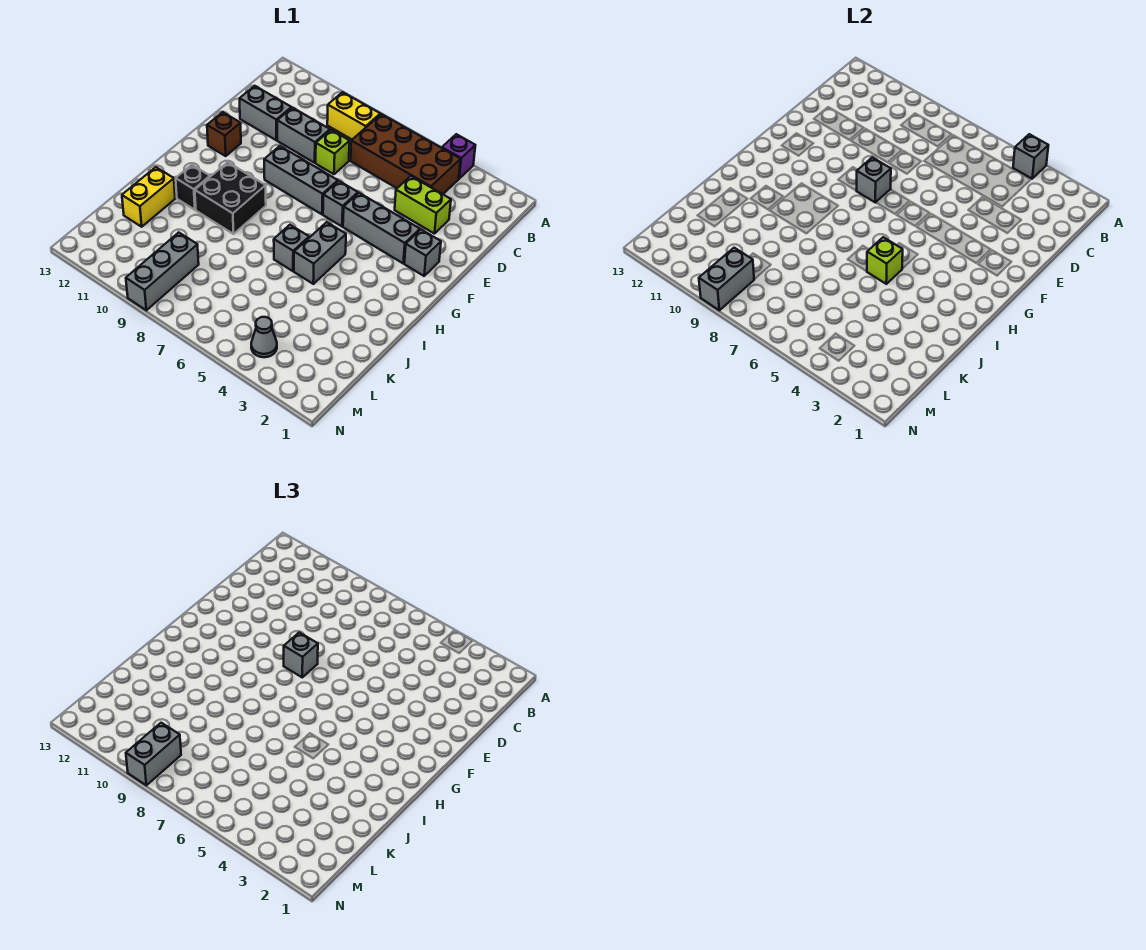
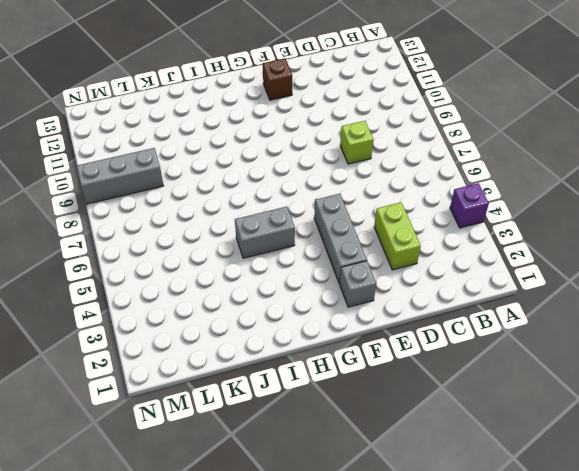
none -> brown brick B4:C7 level 1
none -> yellow brick B8:B9 level 1
none -> grey brick D9:D10 level 1

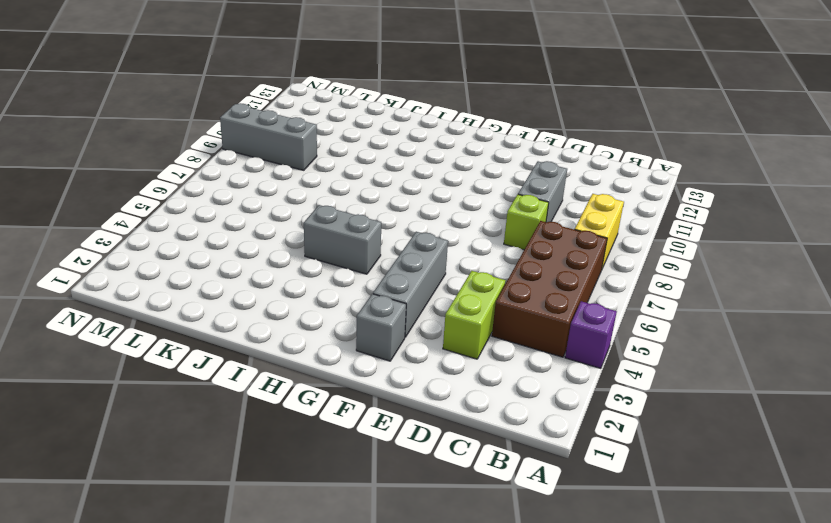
none -> grey brick D11:D12 level 1
none -> grey brick F6 level 1
none -> grey brick F7:F9 level 1

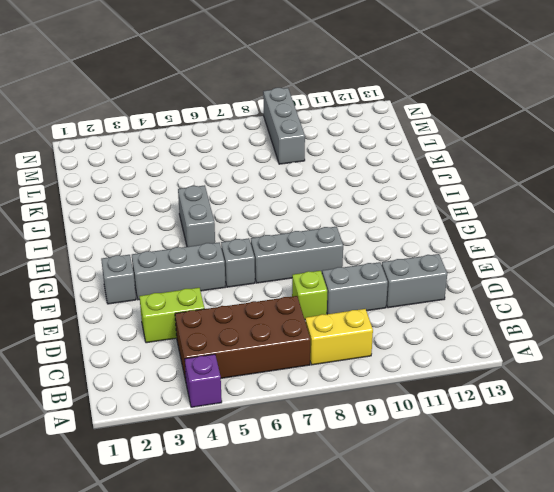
none -> brown brick F12 level 1
none -> black brick H9:I10 level 1
none -> grey brick I6 level 1

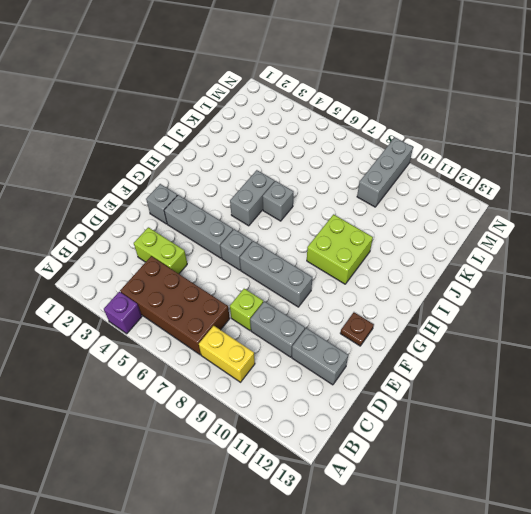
brown plate F12 level 1 -> brown brick F12 level 1
lime brick H9:I10 level 1 -> black brick H9:I10 level 1
none -> black brick I11 level 1
none -> yellow brick J12:K12 level 1
none -> grey cone M4 level 1

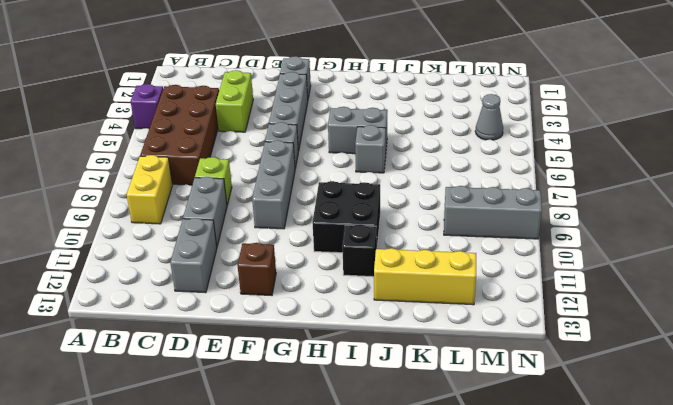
yellow brick J12:L12 level 1 -> yellow brick J12:K12 level 1
none -> grey brick A4 level 2
none -> grey brick F8 level 2
none -> lime brick I5 level 2

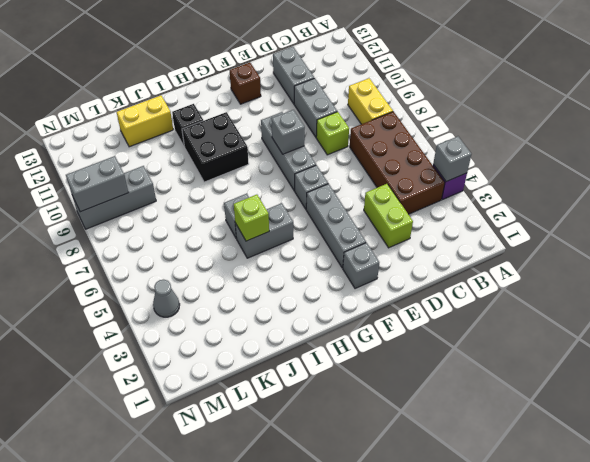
none -> grey brick F8 level 3
none -> grey brick M9:N9 level 3

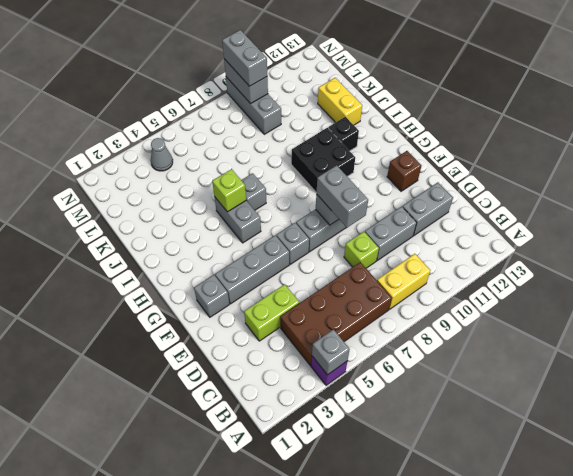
grey brick E8:F8 level 3 -> grey brick F8 level 3

